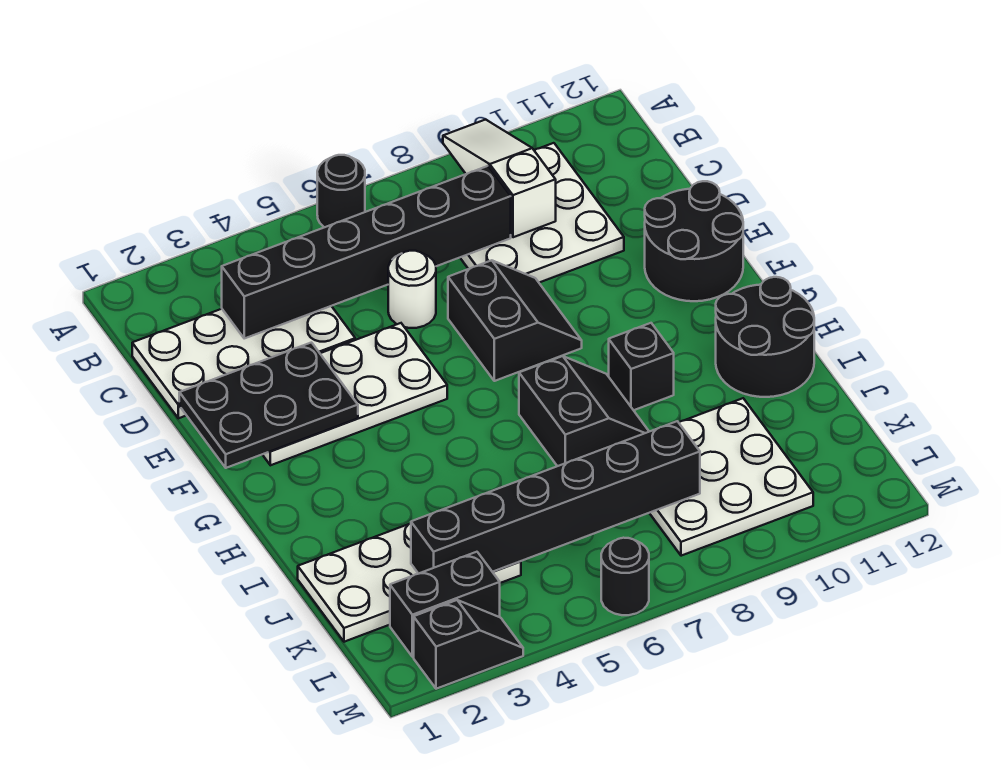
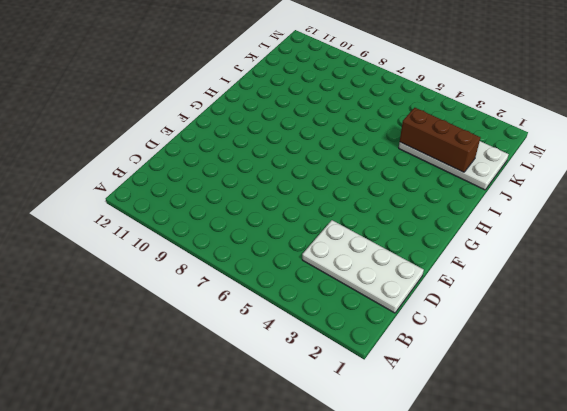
brown brick J2:J4 level 2 -> none
none -> black round brick A6 level 1
none -> white plate B8:D10 level 1
none -> white round brick D6 level 1

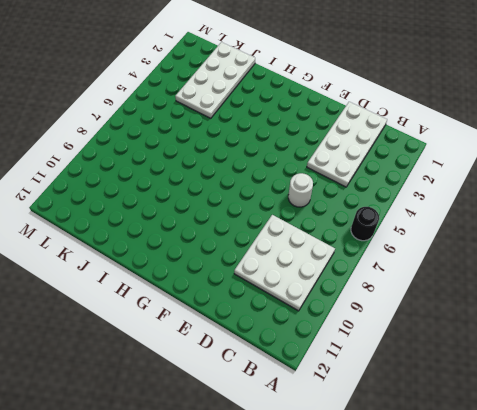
none -> white plate E2:F5 level 1
none -> black slope E7:F8 level 1 top 7
none -> black round brick E11:F12 level 1

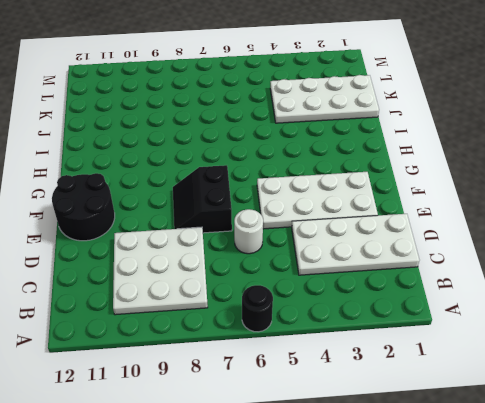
none -> black slope H7:I8 level 1 top 7
none -> black brick H9 level 1
none -> black round brick H11:I12 level 1

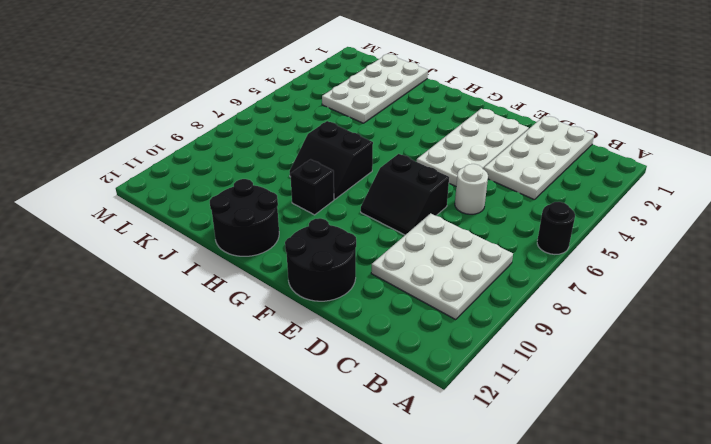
none -> white plate J8:L10 level 1
none -> black brick L2:L3 level 1
none -> black slope M2:M3 level 1 top 2

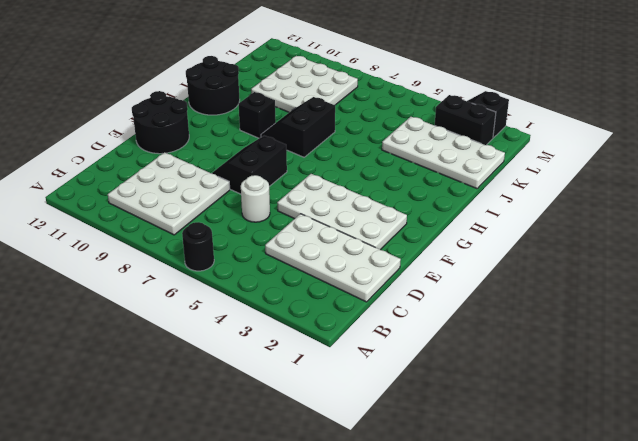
none -> black round brick M6 level 1
none -> white slope A9:C9 level 2 top C
none -> black brick C3:C8 level 2

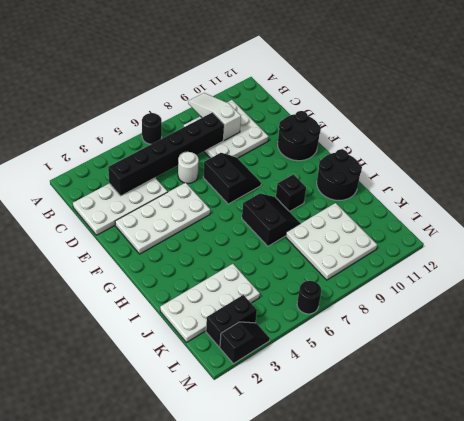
none -> black plate E1:F3 level 2
none -> black brick K3:K8 level 2

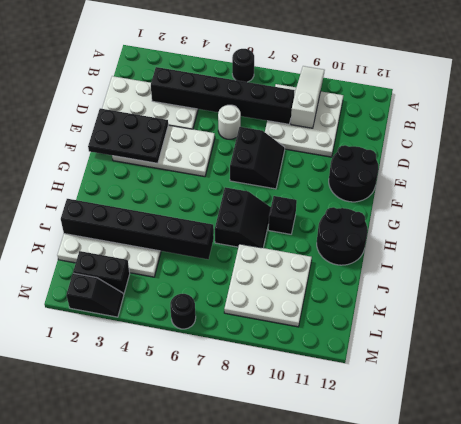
black brick J1:J6 level 2 -> black brick K3:K8 level 2

